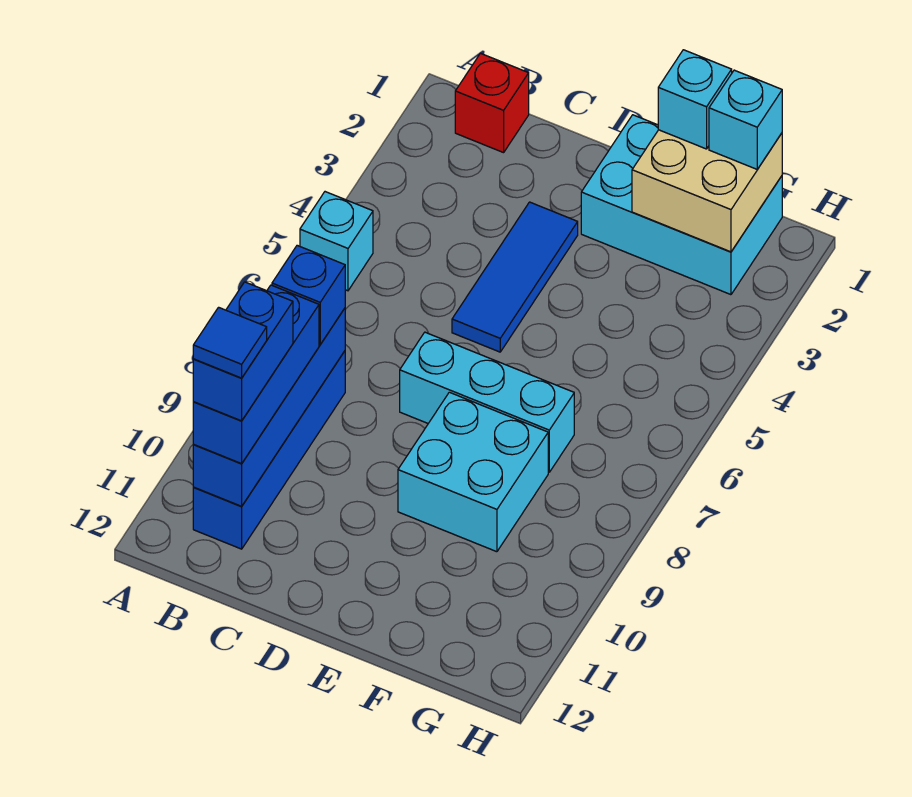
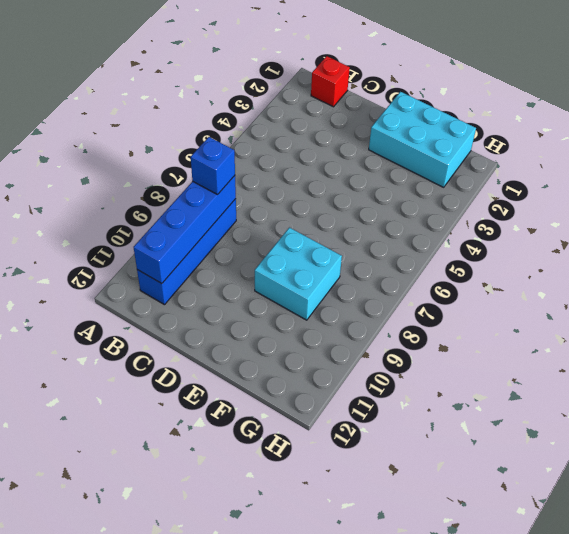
none -> cyan brick A5 level 1
none -> blue tile D3:D5 level 1
none -> cyan brick D7:F7 level 1

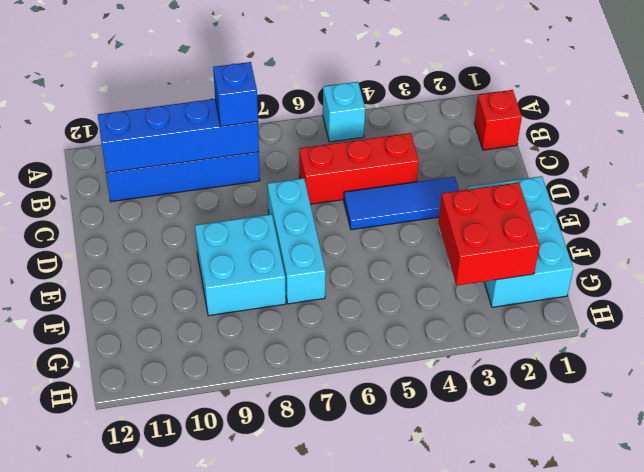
red brick C4:C6 level 1 -> none
red brick F2:G3 level 2 -> tan brick F1:G2 level 2
none -> blue brick B9:B11 level 3
none -> cyan brick F1 level 3
none -> cyan brick G1 level 3

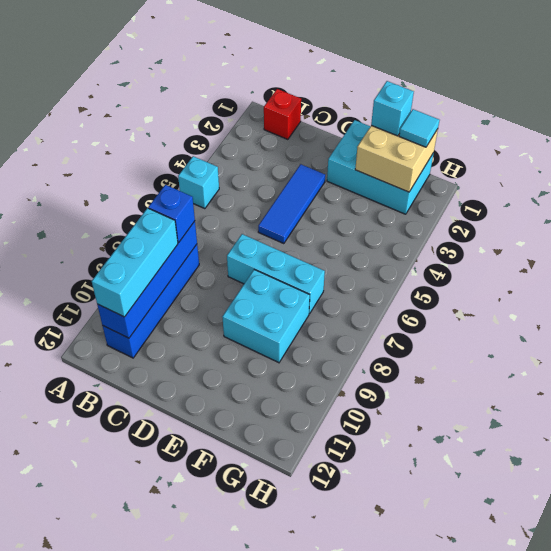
cyan brick B9:B11 level 3 -> blue brick B9:B11 level 3
cyan tile G1 level 3 -> cyan brick G1 level 3
none -> blue brick B10:B11 level 4
none -> blue tile B11 level 5

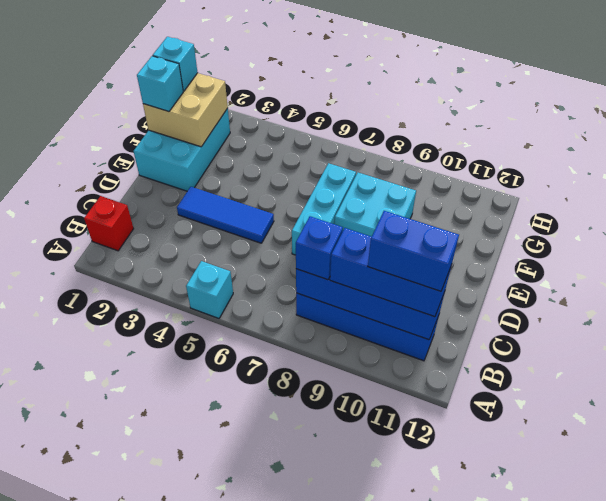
none -> blue tile B11 level 5

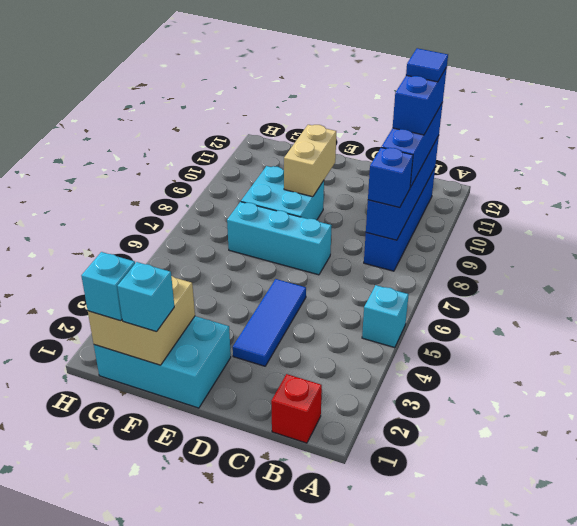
tan brick E9:E10 level 2 -> none

